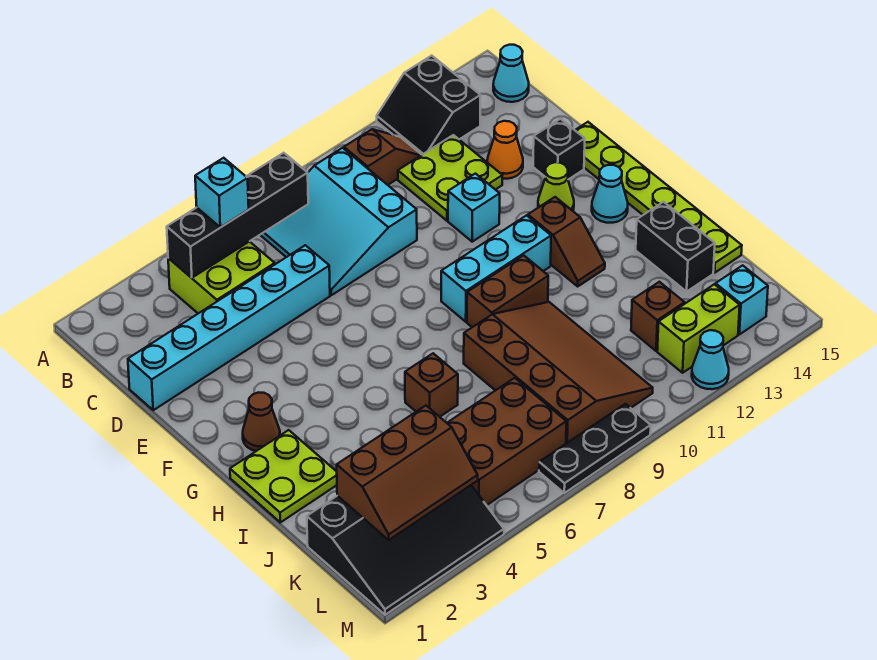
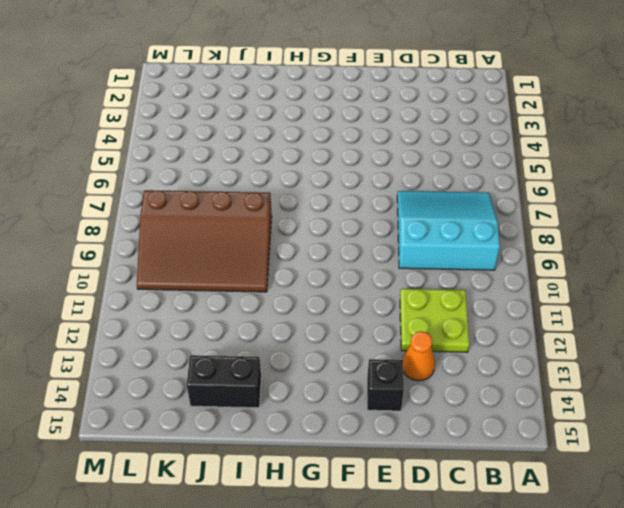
none -> black slope A12:B13 level 1 top 13
none -> lime brick B4:C5 level 1
none -> brown slope B10:B11 level 1 top 10
none -> cyan cone B15 level 1

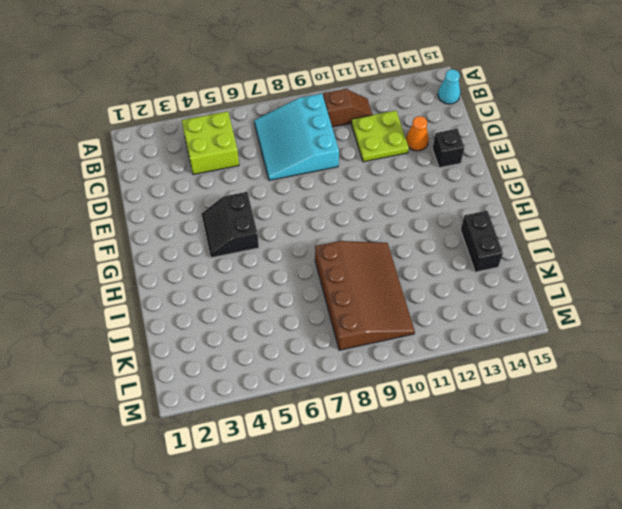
black slope F4:G5 level 1 top 5 -> black slope A12:B13 level 1 top 13
none -> cyan brick D1:D6 level 1
none -> cyan brick E11 level 1
none -> lime plate E15:J15 level 1
none -> lime cone F13 level 1

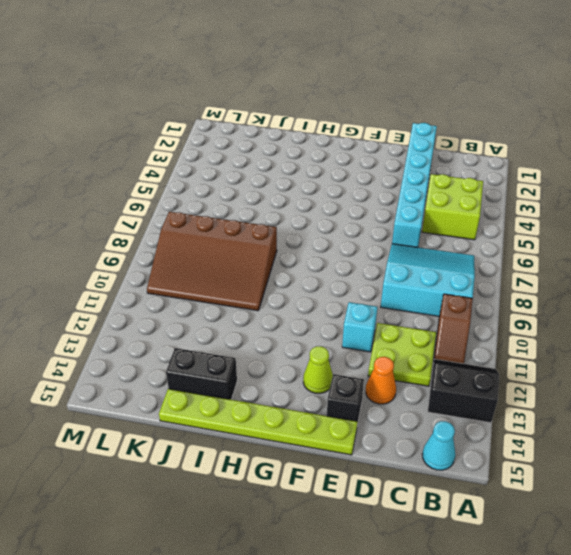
none -> brown cone G2 level 1
none -> cyan brick G9:G11 level 1
none -> brown slope G12:H12 level 1 top G
none -> cyan cone G14 level 1

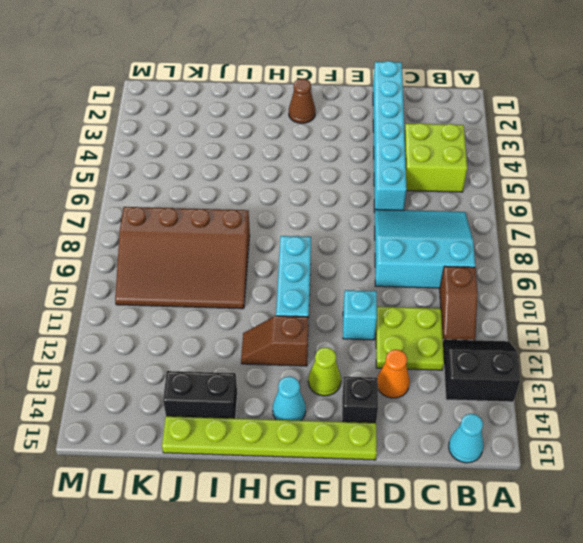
none -> lime plate H1:I2 level 1
none -> brown brick H9:H10 level 1
none -> brown brick I6 level 1
none -> black slope K1:M4 level 1 top K

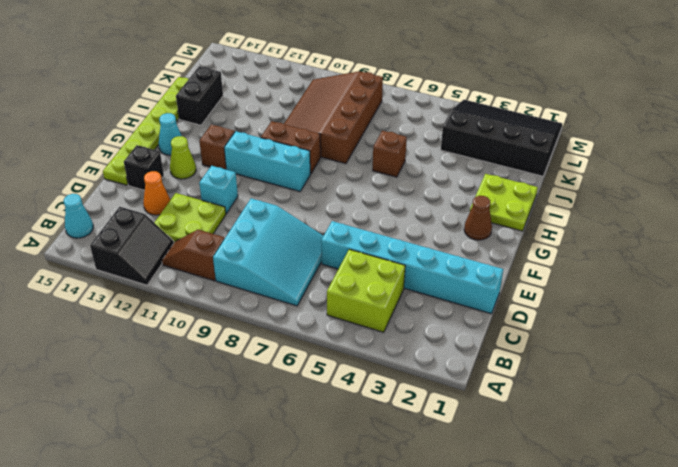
none -> brown brick K5:L7 level 1
none -> brown brick K12 level 1
none -> lime brick L12:L13 level 1
none -> cyan brick L14 level 1

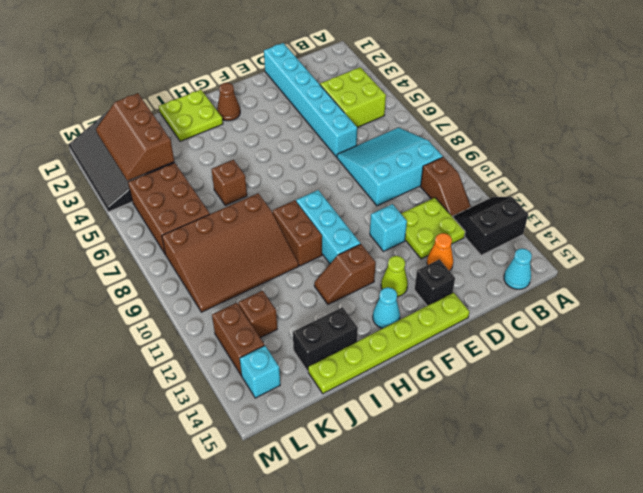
brown brick L12:L13 level 1 -> lime brick L12:L13 level 1
none -> black plate M7:M9 level 1
none -> cyan cone M12 level 1
none -> black brick B4:B7 level 2
none -> cyan brick B5 level 3

